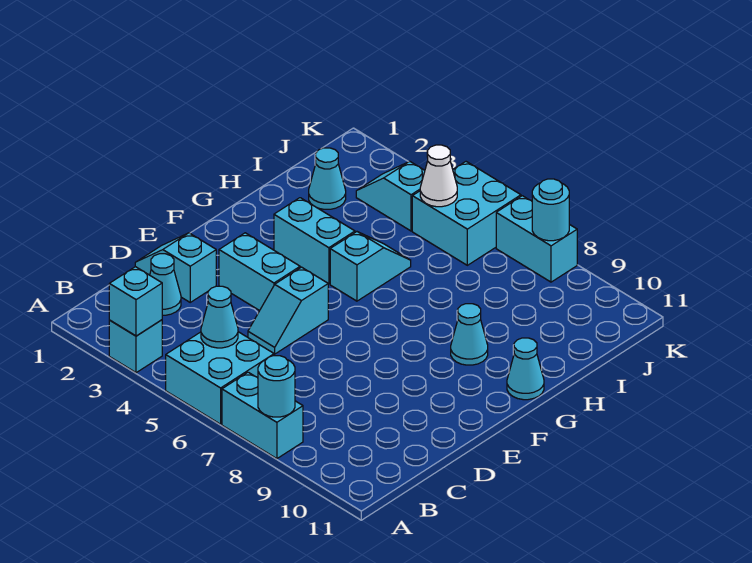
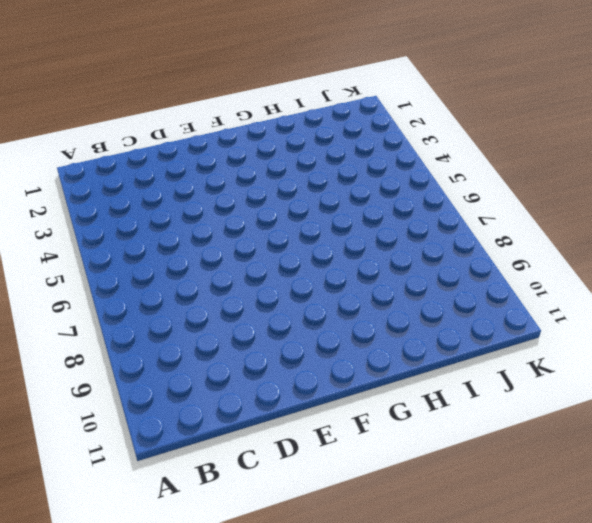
none -> cyan brick A3 level 1
none -> cyan brick A5:B6 level 1
none -> cyan brick A7:A8 level 1

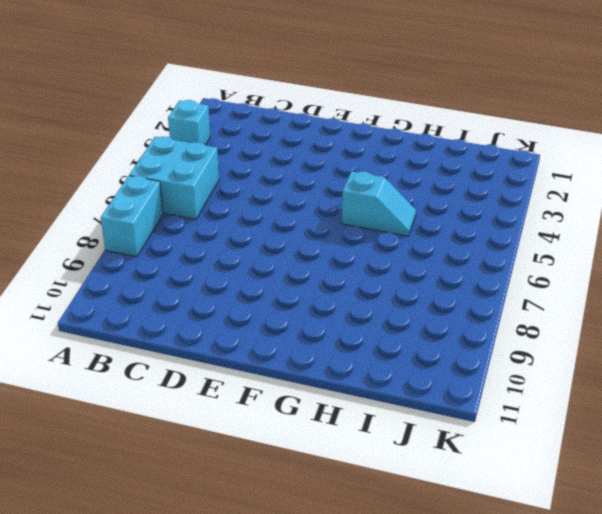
none -> cyan cone C2 level 1
none -> cyan slope D1:D2 level 1 top 2
none -> cyan slope D5:E5 level 1 top E

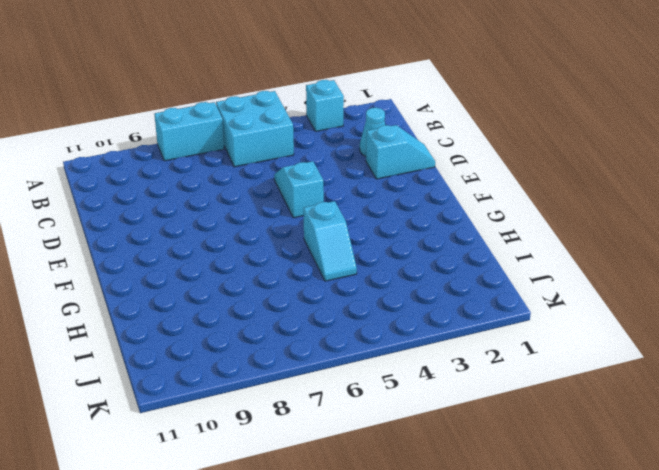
none -> cyan brick E3:E4 level 1
none -> cyan brick G3:G4 level 1
none -> cyan cone G9 level 1

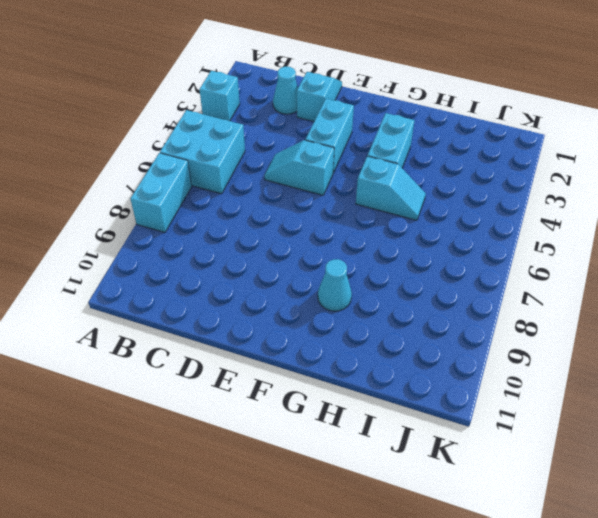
none -> cyan cone G11 level 1
none -> cyan cone I2 level 1
none -> cyan slope J3:J4 level 1 top 4

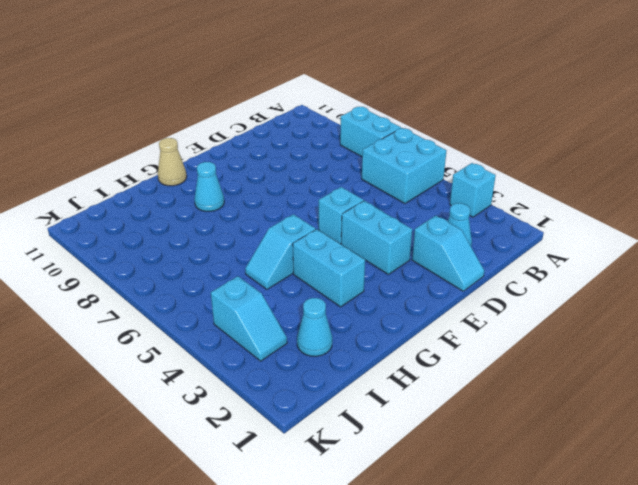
tan cone G11 level 1 -> cyan cone G11 level 1
none -> cyan brick J5:K6 level 1
none -> cyan brick K7:K8 level 1
none -> cyan brick A3 level 2

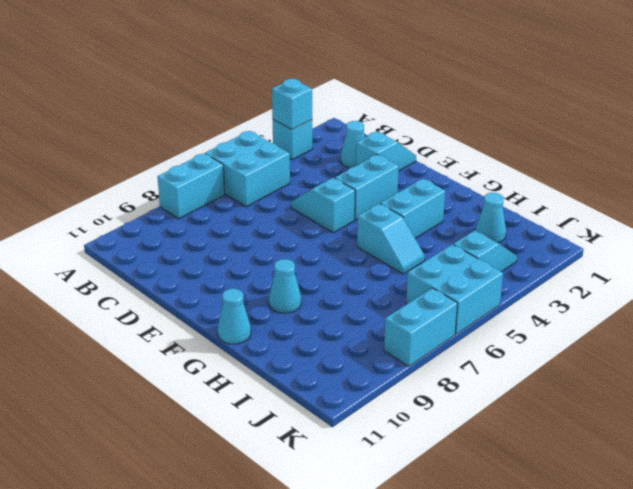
none -> cyan round brick A8 level 2
none -> cyan cone B5 level 2
none -> white cone J5 level 2

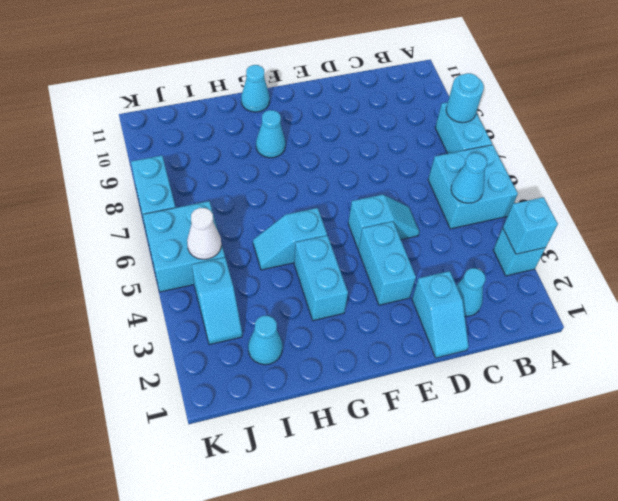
none -> cyan round brick K8 level 2

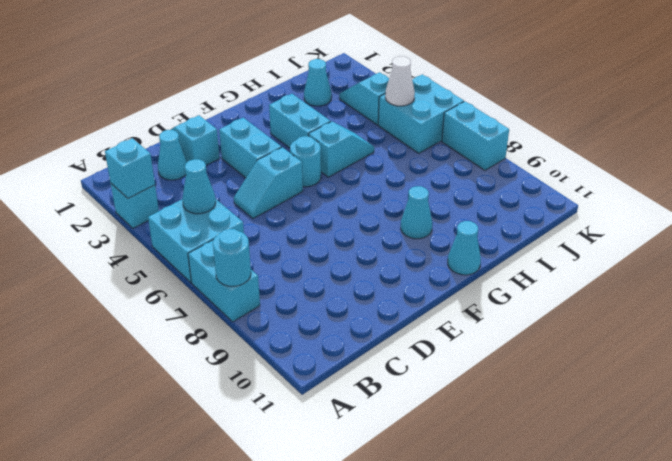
cyan round brick F5 level 1 -> cyan round brick K8 level 2

